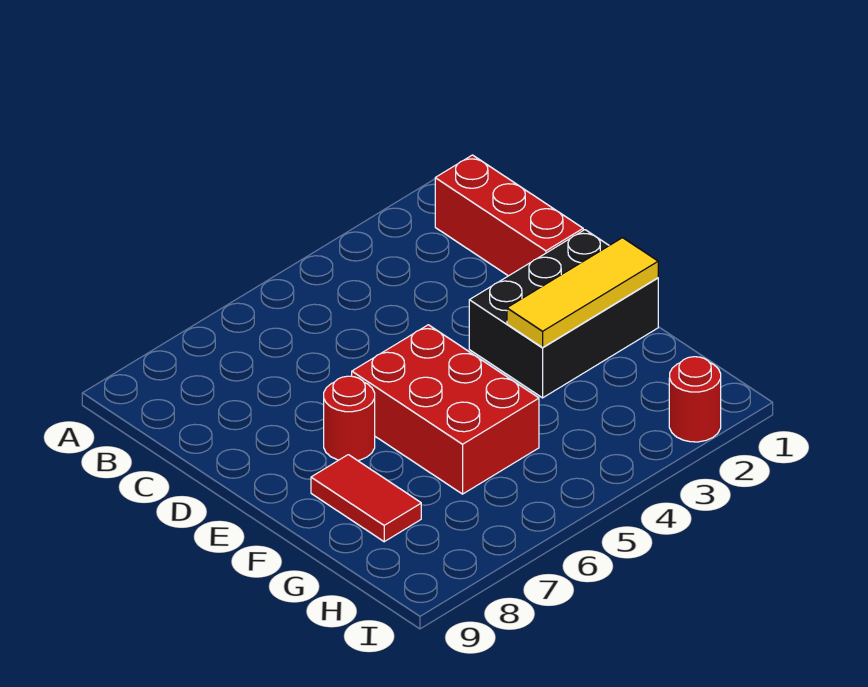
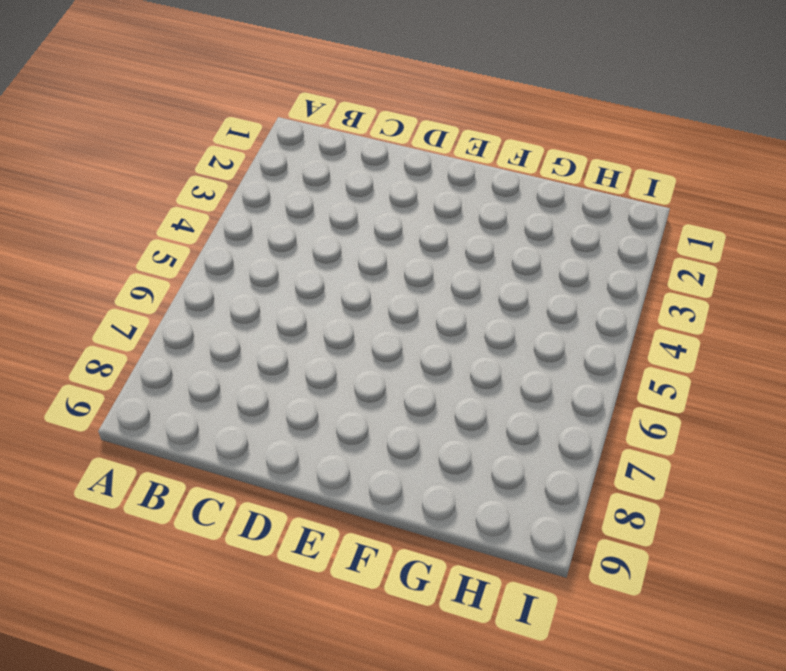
none -> red brick B1:D1 level 1
none -> black brick E1:F3 level 1

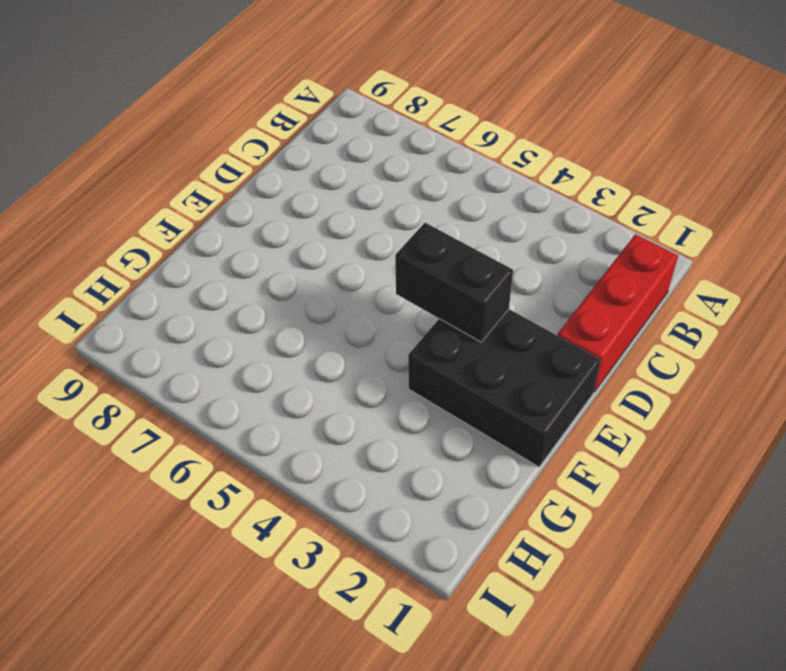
black brick E3:E4 level 2 -> none
none -> red brick E5:G6 level 1
none -> red round brick E7 level 1

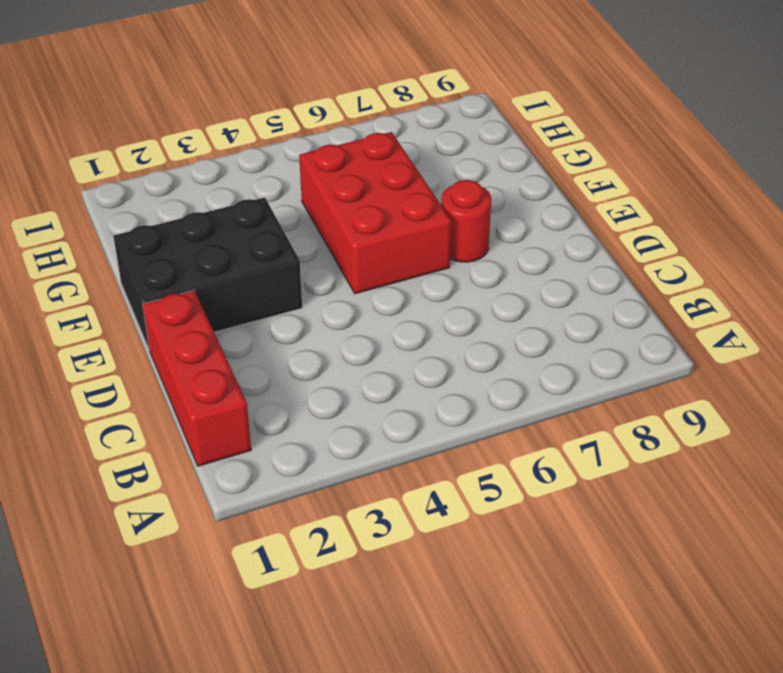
none -> red tile F8:G8 level 1
none -> red round brick I2 level 1

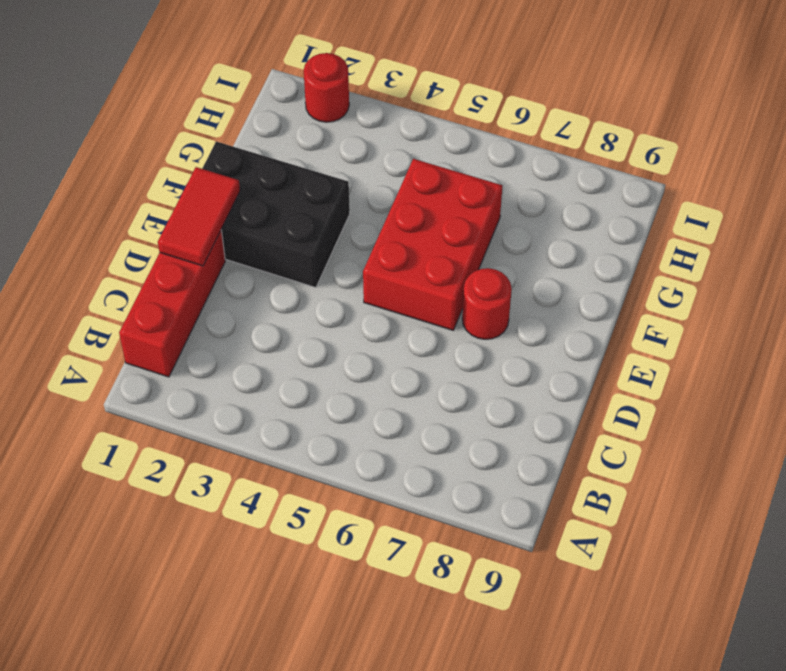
red tile D1:E1 level 2 -> red tile F8:G8 level 1
none -> yellow tile F1:F3 level 2

